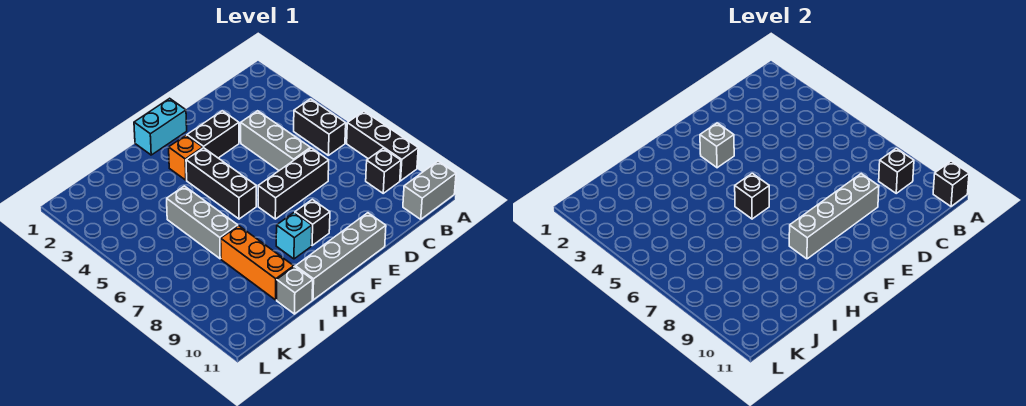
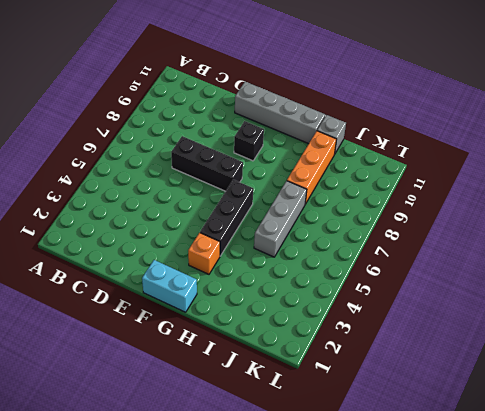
none -> black brick A7:A9 level 1
none -> grey brick A11:B11 level 1
none -> black brick B5:B6 level 1

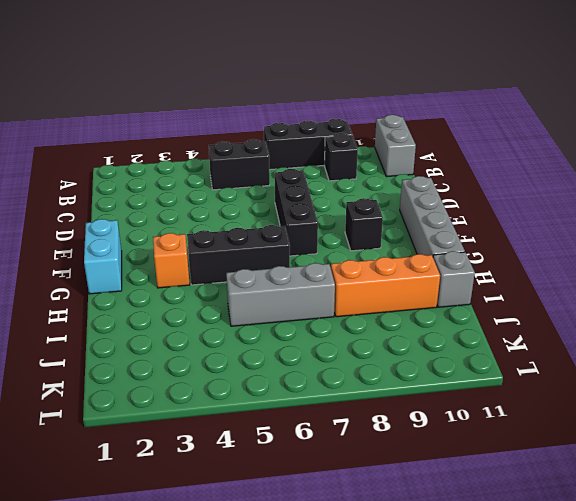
none -> grey brick D4:D6 level 1
none -> black brick E3:F3 level 1
none -> cyan brick G9 level 1

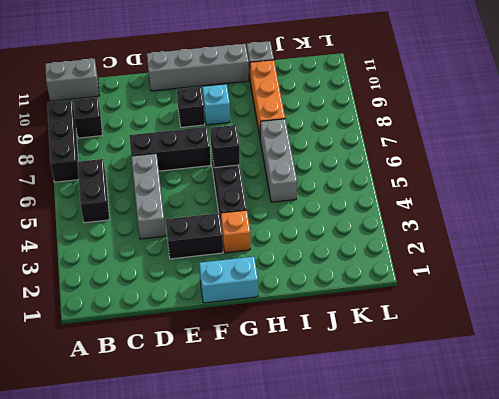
none -> black brick A11 level 2
none -> black brick B9 level 2
none -> grey brick D9:G9 level 2

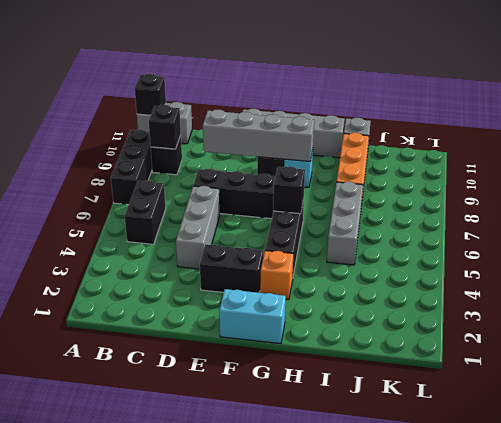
none -> grey brick F3 level 2

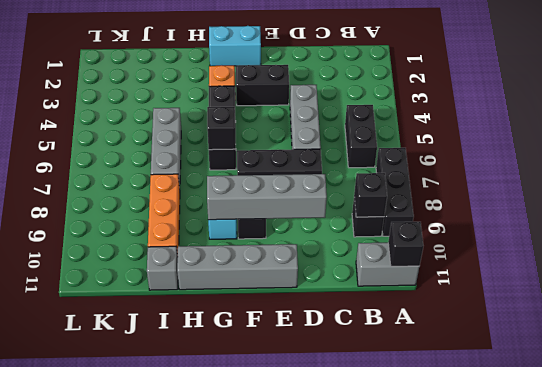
none -> grey brick F3 level 2

